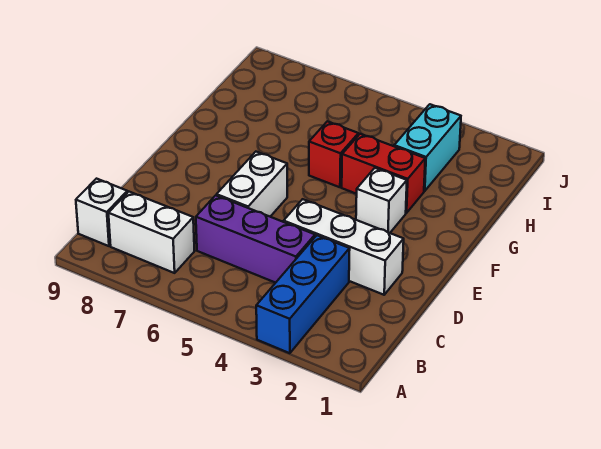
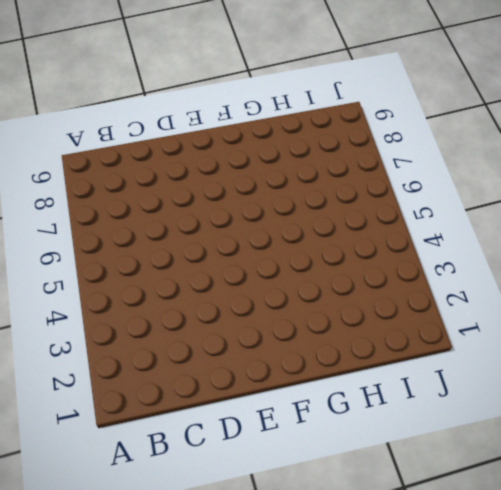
none -> blue brick A3:C3 level 1
none -> white brick B7:B8 level 1

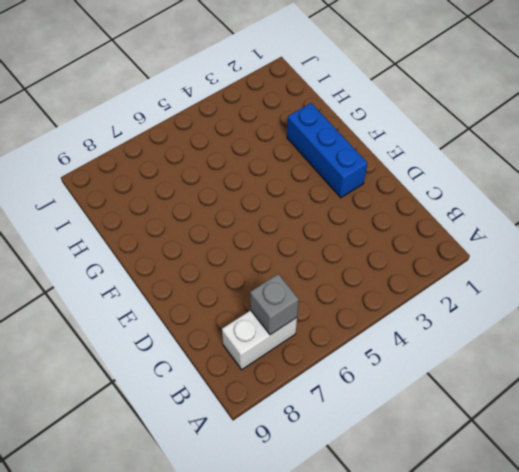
grey brick B7 level 2 -> none
blue brick E2:G2 level 1 -> blue brick A3:C3 level 1
none -> white brick B9 level 1
none -> purple brick C4:C6 level 1

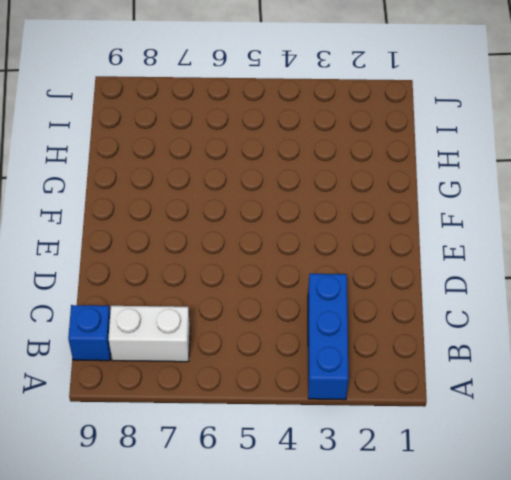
blue brick B9 level 1 -> white brick B9 level 1
none -> purple brick C4:C6 level 1
none -> white brick D2:D4 level 1

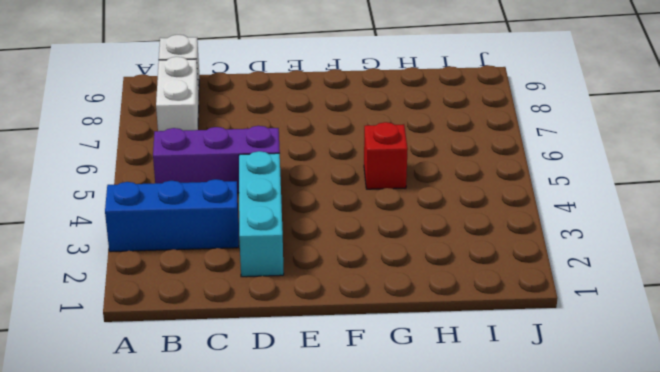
purple brick B5:D5 level 1 -> purple brick C4:C6 level 1
cyan brick D2:D4 level 1 -> white brick D2:D4 level 1
none -> white brick D6:E6 level 1
none -> white brick F3 level 1

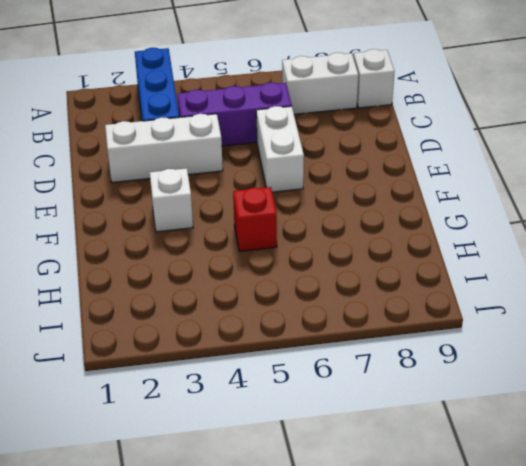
none -> red brick G3:G4 level 1
none -> cyan brick H3:I3 level 1

